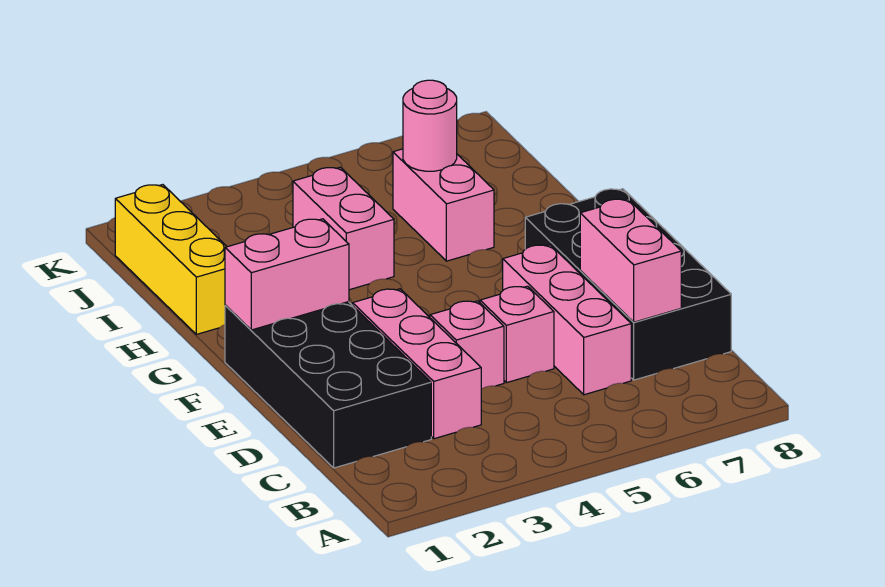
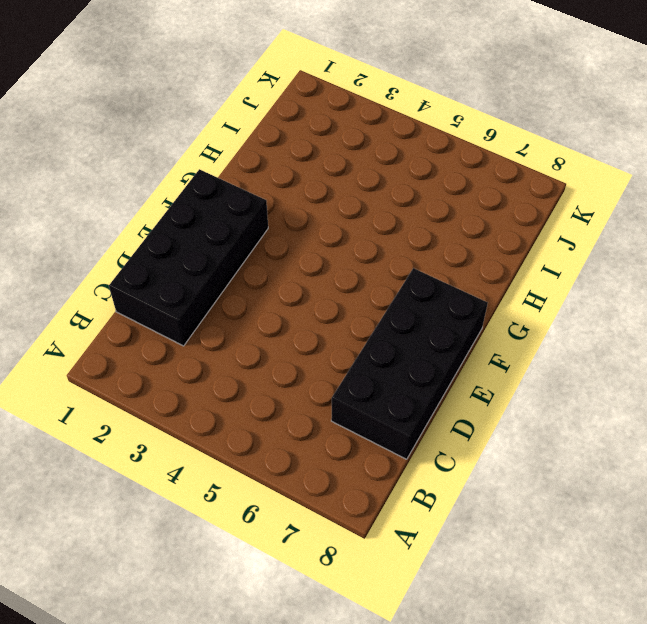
none -> pink brick C3:E3 level 1
none -> pink brick C6:E6 level 1
none -> pink brick D4 level 1

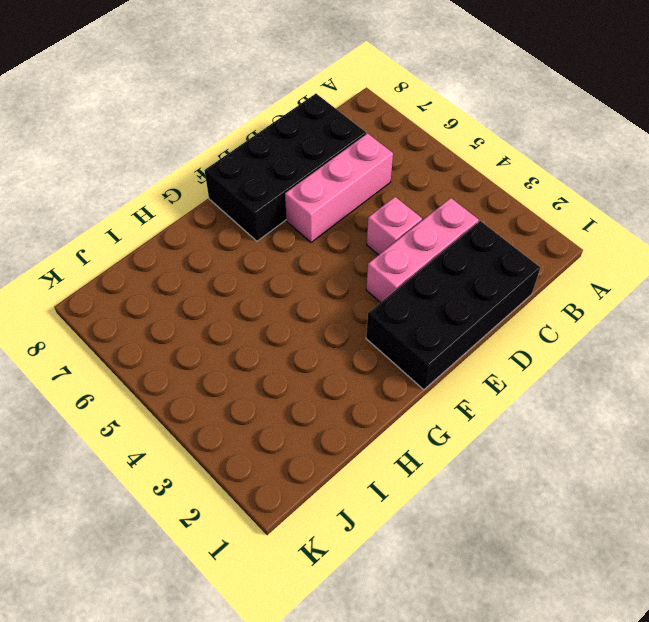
none -> pink brick D5 level 1
none -> yellow brick H1:J1 level 1
none -> pink brick H4:I4 level 1

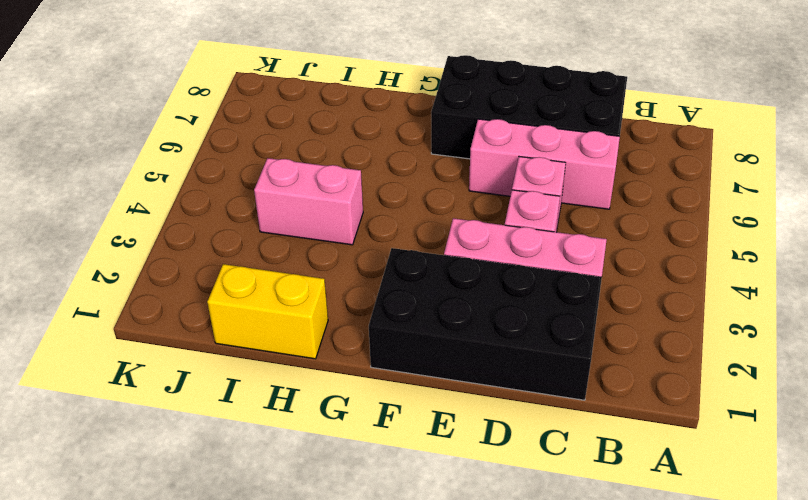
yellow brick H1:I1 level 1 -> yellow brick H1:J1 level 1
none -> pink brick H6:I6 level 1
none -> pink brick C7:D7 level 2
none -> pink brick F1:F2 level 2

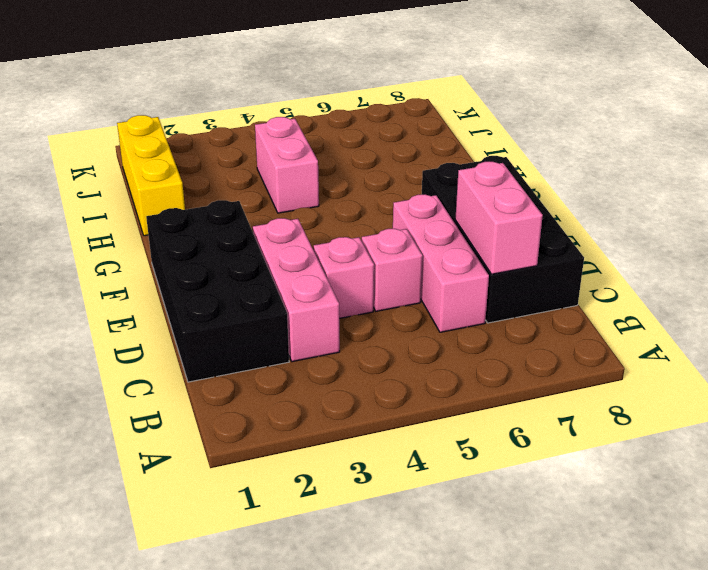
none -> pink brick H6:I6 level 1
none -> pink brick F1:F2 level 2
none -> pink round brick I6 level 2

